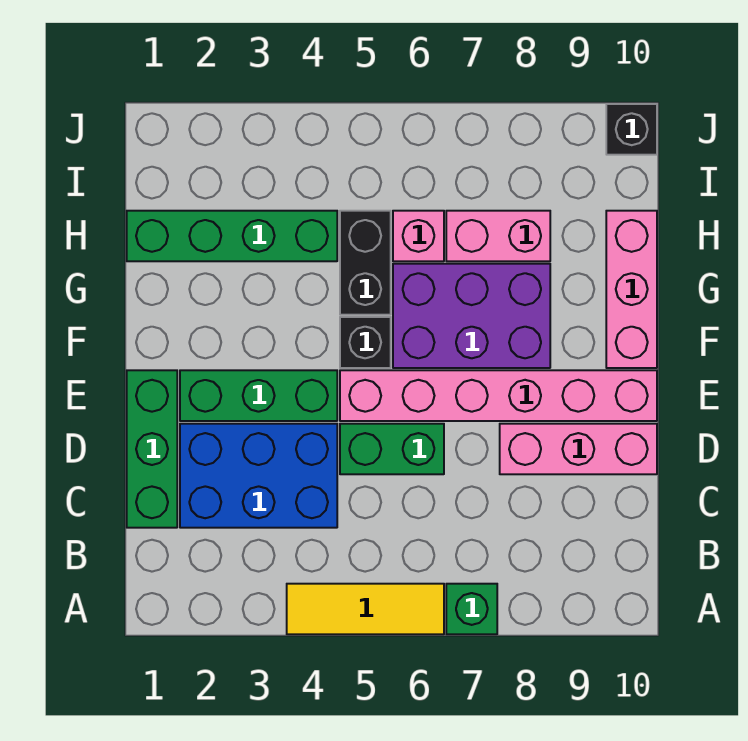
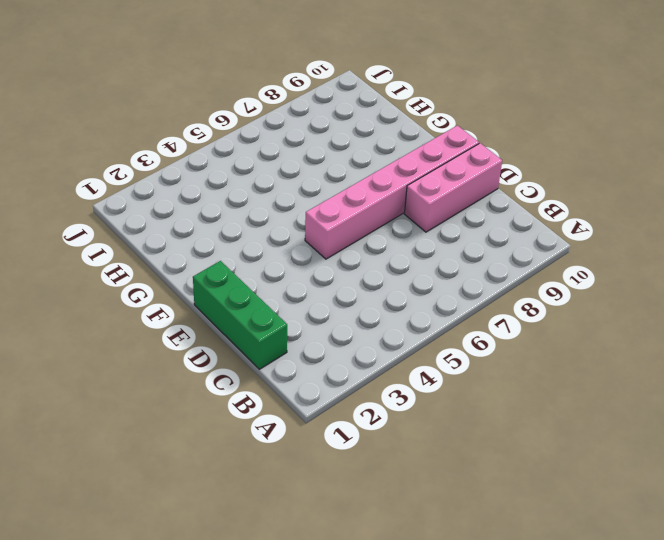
none -> yellow tile A4:A6 level 1
none -> green brick A7 level 1
none -> blue brick C2:D4 level 1

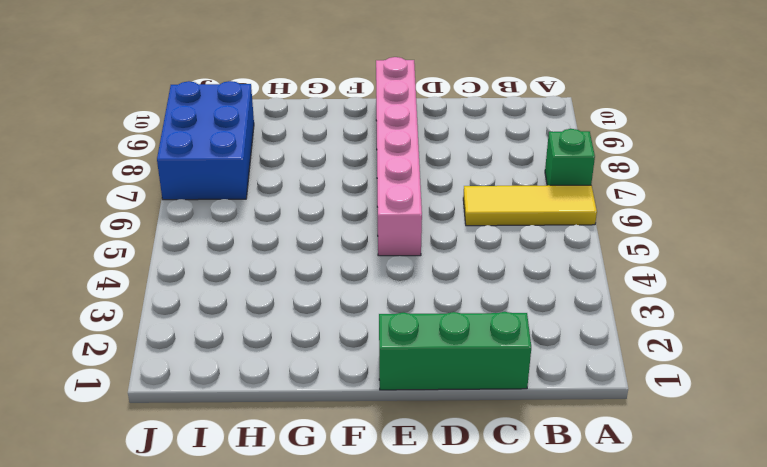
yellow tile A6:C6 level 1 -> yellow tile A4:A6 level 1
blue brick I7:J9 level 1 -> blue brick C2:D4 level 1
none -> green brick D5:D6 level 1
none -> pink brick D8:D10 level 1
none -> green brick E2:E4 level 1

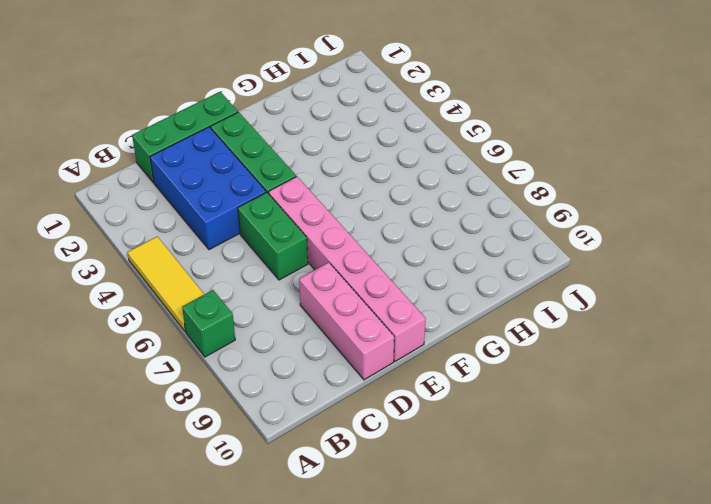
none -> black brick F5 level 1
none -> purple brick F6:G8 level 1
none -> pink brick F10:H10 level 1

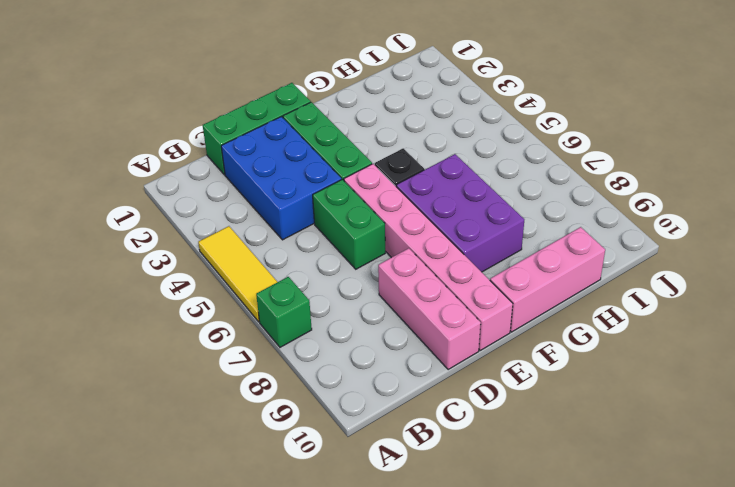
none -> black brick G5:H5 level 1
none -> green brick H1:H4 level 1
none -> pink brick H6 level 1

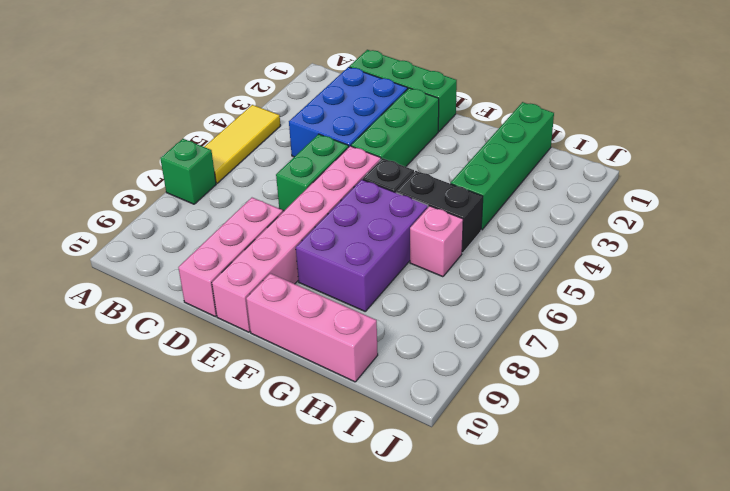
none -> pink brick H7:H8 level 1
none -> black brick J10 level 1

